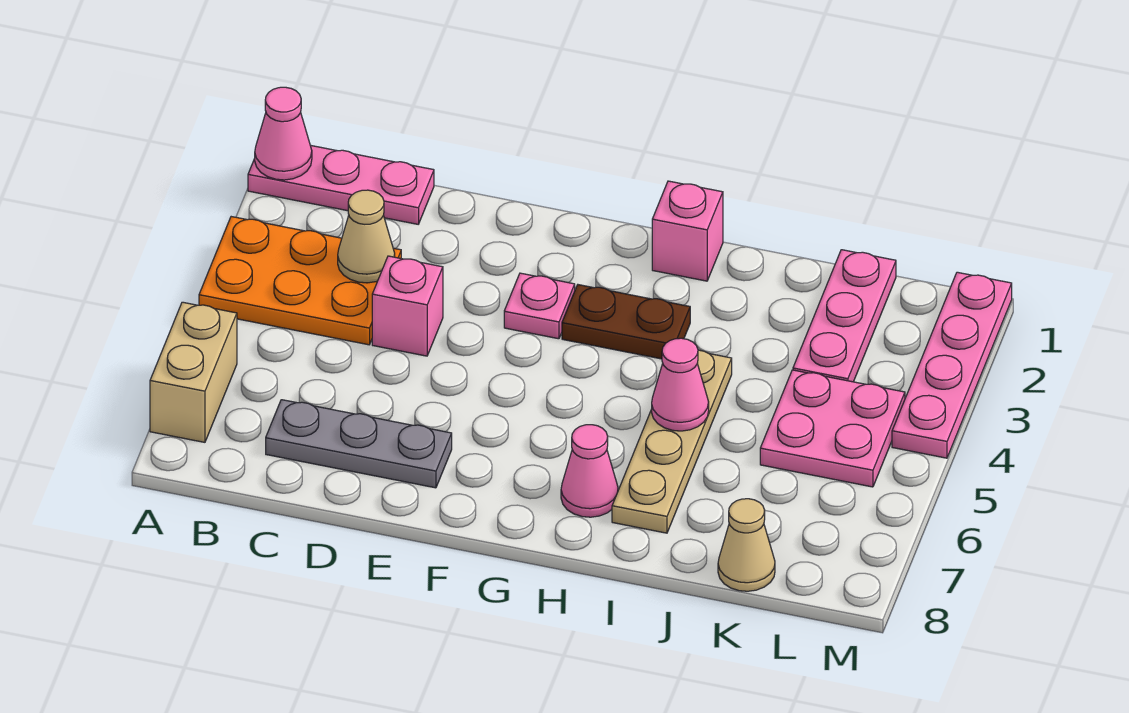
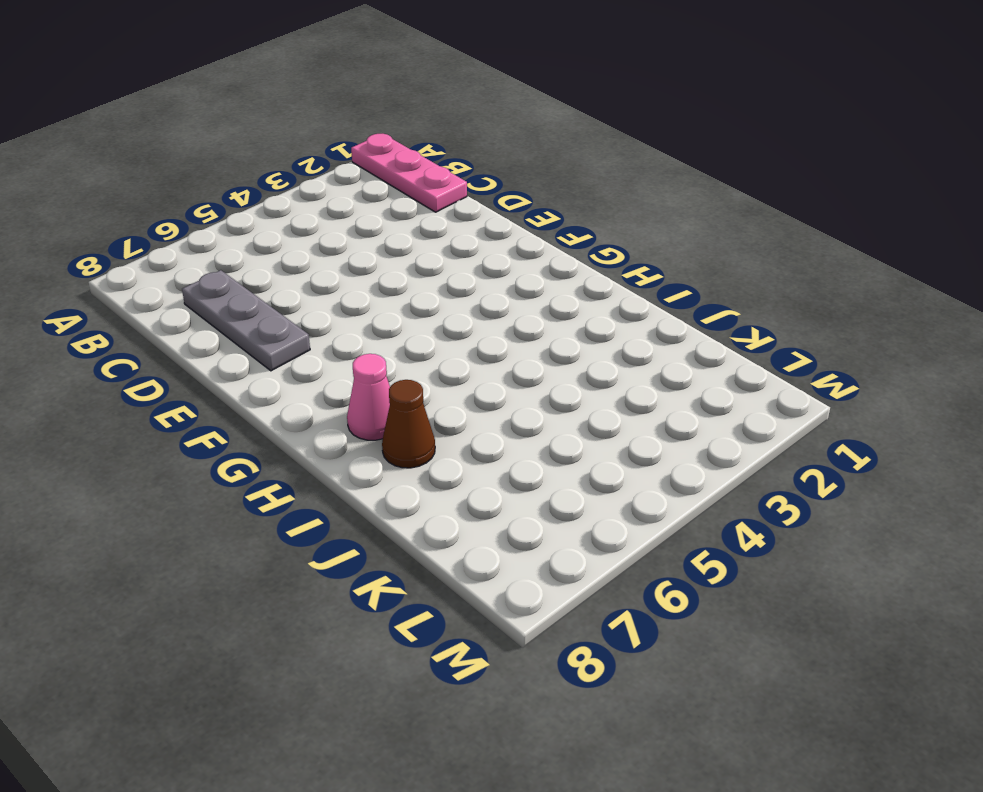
brown cone I7 level 1 -> tan plate I4:I7 level 1
none -> orange plate A3:C4 level 1
none -> tan brick A6:A7 level 1
none -> pink brick D4 level 1

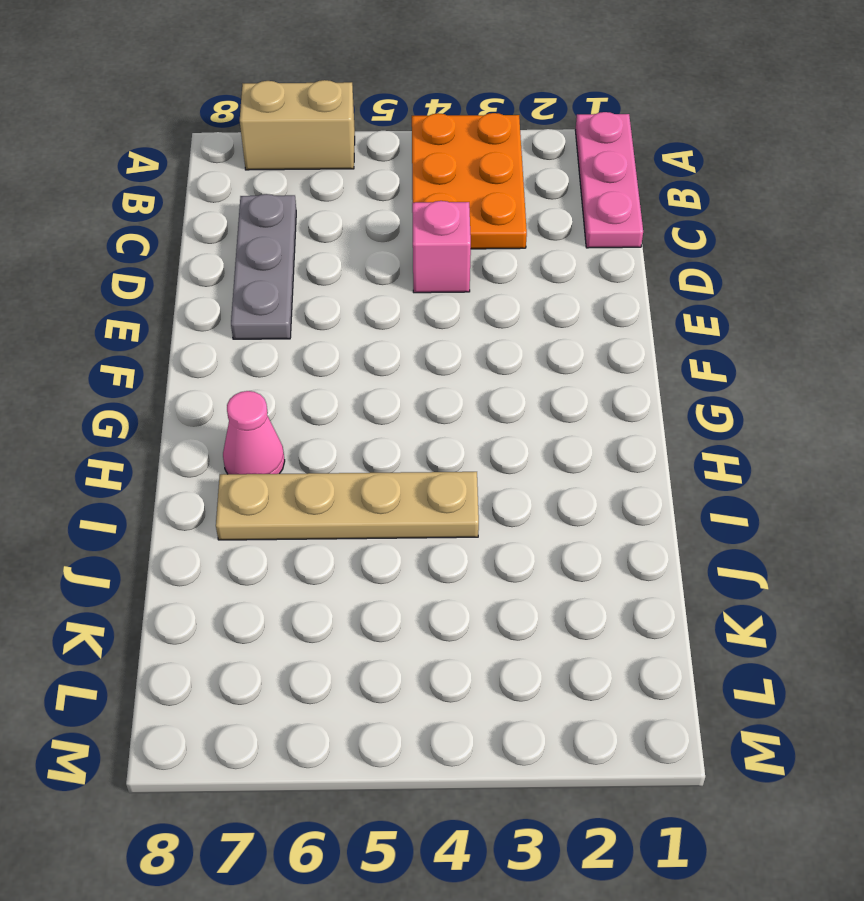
none -> pink plate F3 level 1
none -> brown plate G3:H3 level 1
none -> pink brick H1 level 1

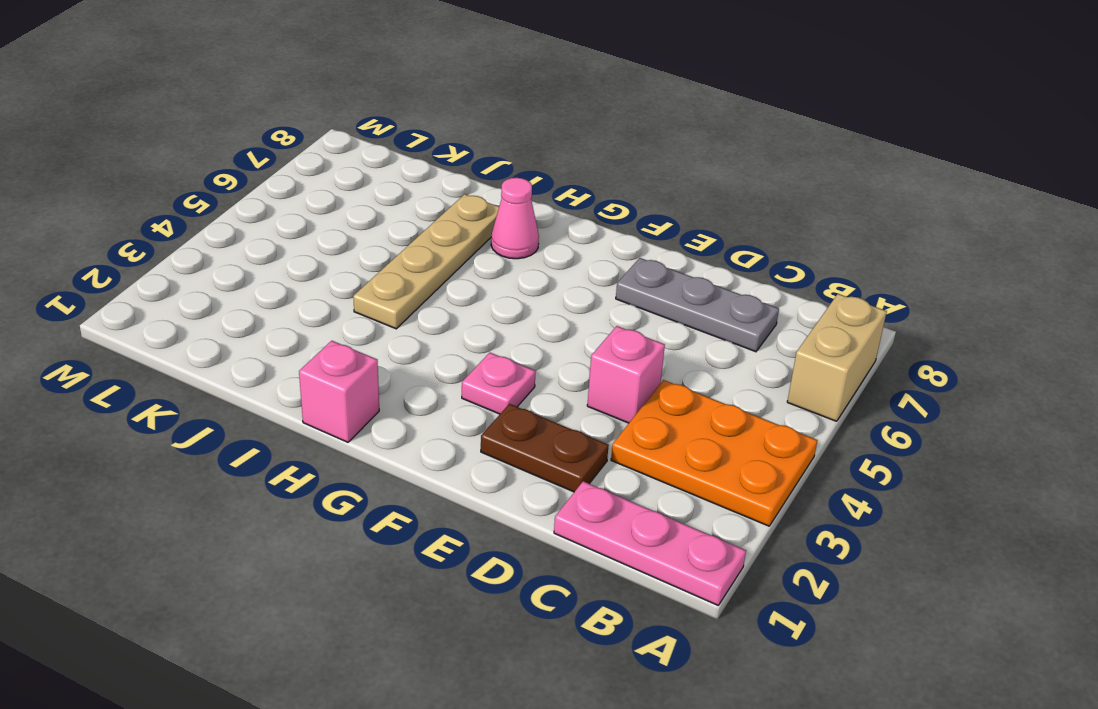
brown plate D2:E2 level 1 -> brown plate G3:H3 level 1
none -> pink plate K1:K3 level 1
none -> pink plate K4:L5 level 1
none -> tan cone K8 level 1

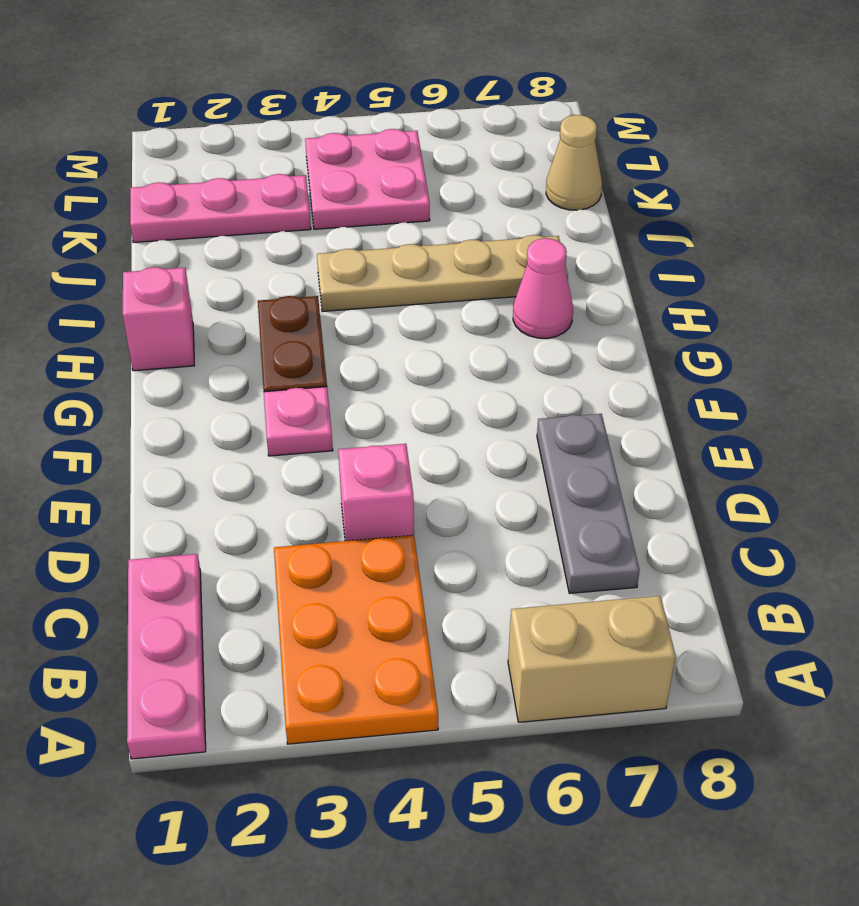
none -> pink plate M1:M4 level 1
none -> pink cone A1 level 2
none -> tan cone C3 level 2

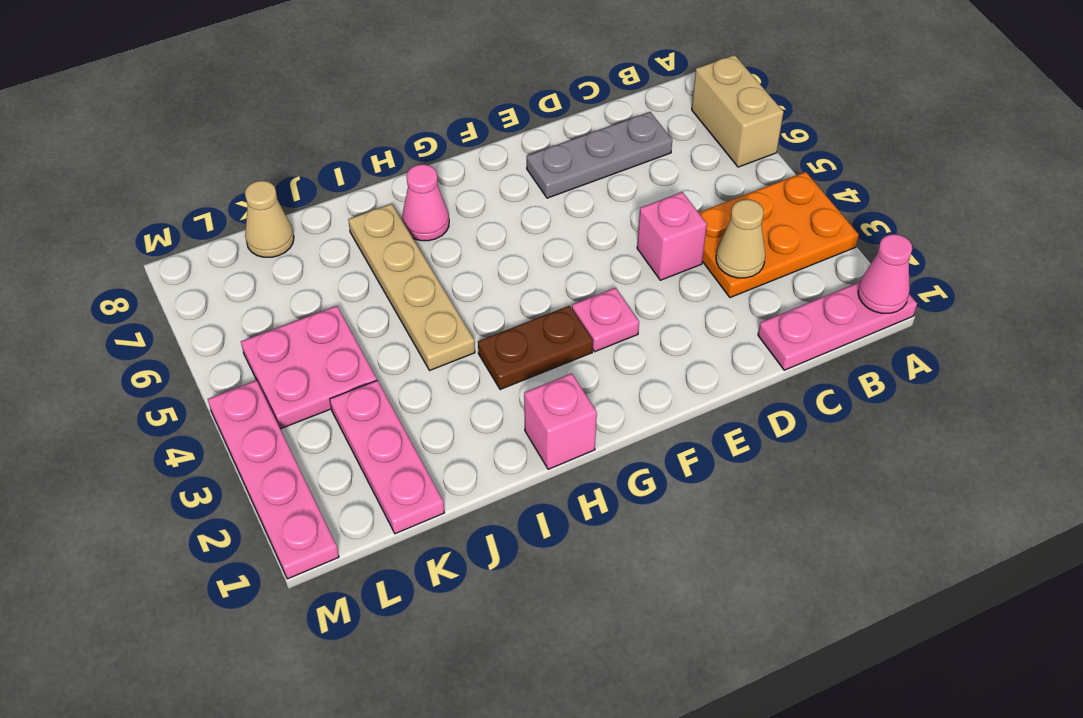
none -> pink cone I5 level 2

